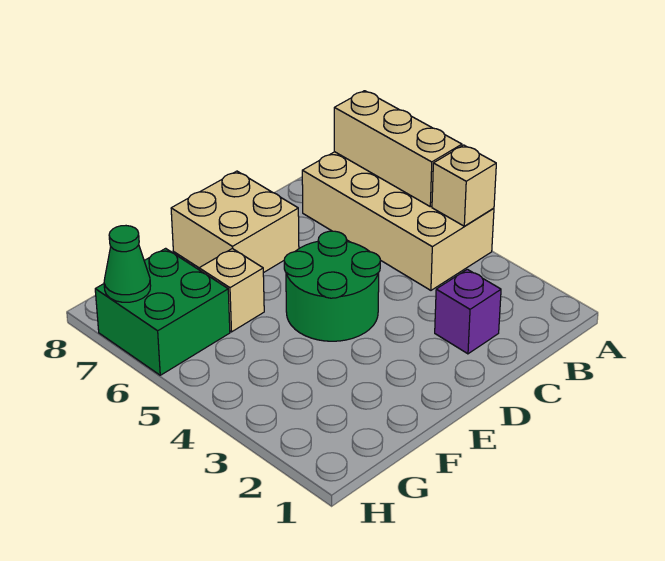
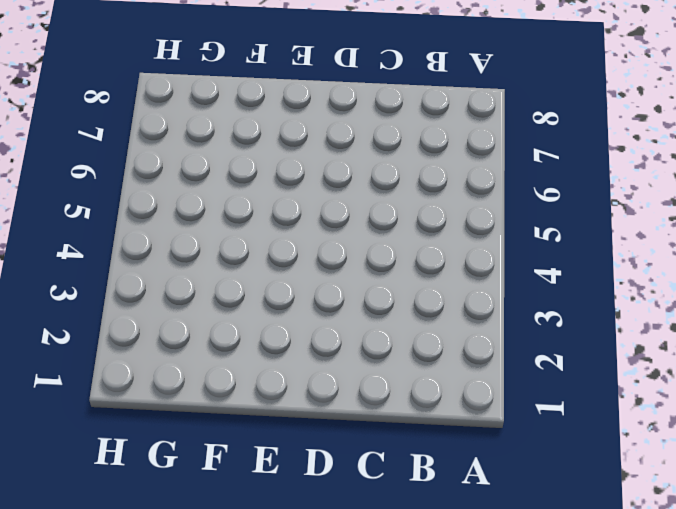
none -> tan brick A4:B7 level 1
none -> purple brick C2 level 1

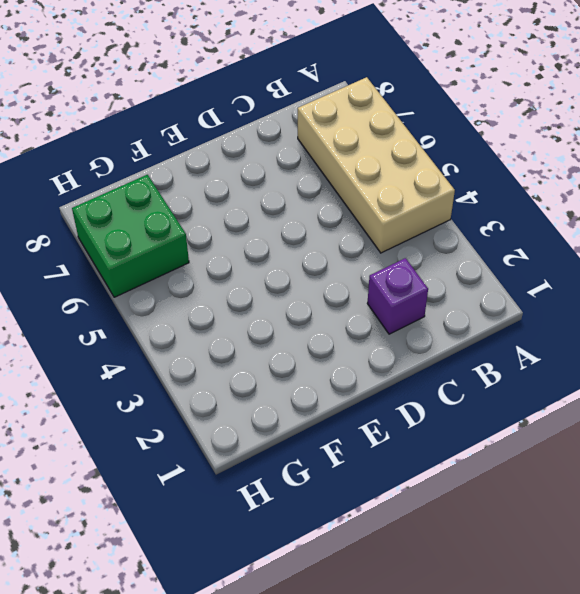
none -> green round brick D4:E5 level 1
none -> tan brick D7:E8 level 1

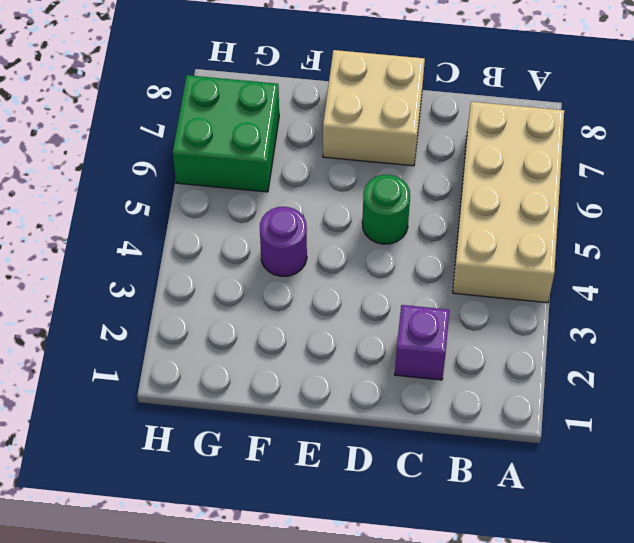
green round brick D5 level 1 -> green round brick D4:E5 level 1
purple round brick F4 level 1 -> none
none -> tan brick F6 level 1
none -> tan brick A4 level 2

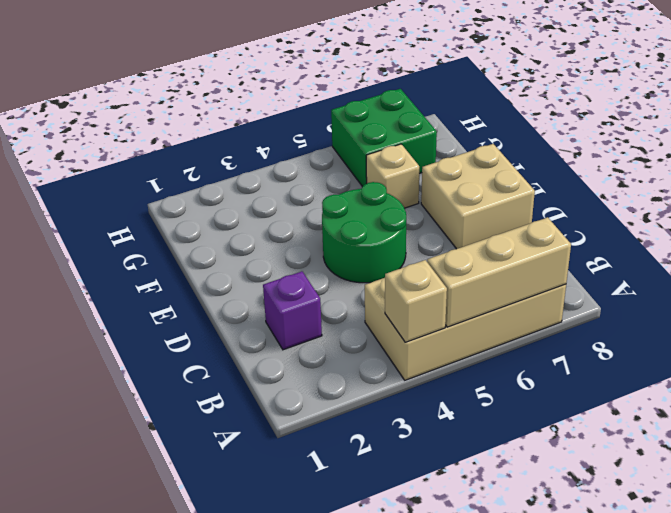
none -> green cone H7 level 2

